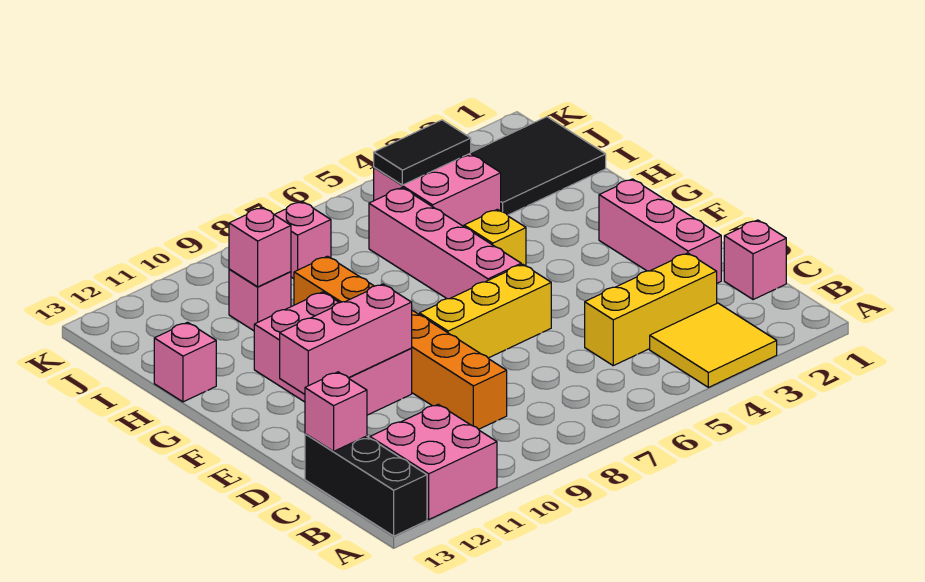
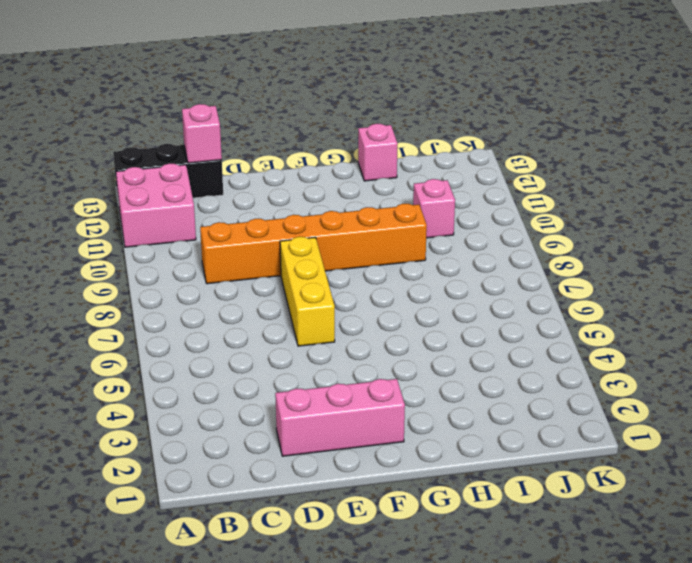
none -> yellow tile A3:B4 level 1
none -> pink brick C1 level 1
none -> yellow brick C3:C5 level 1

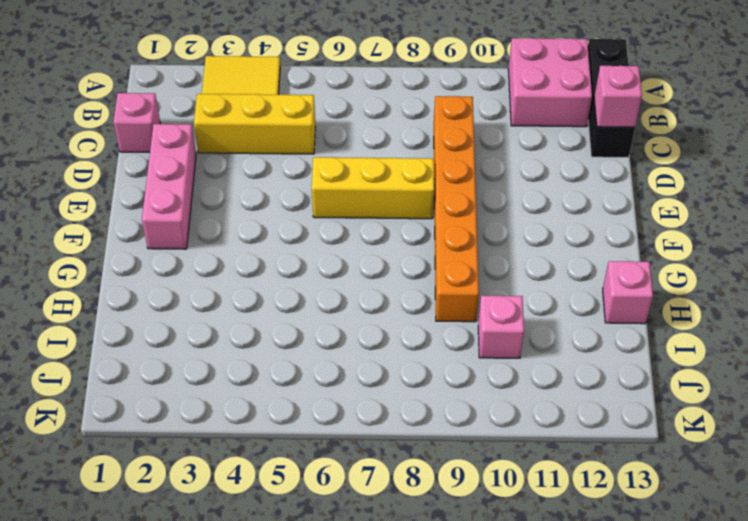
none -> pink brick E10:G11 level 1
none -> pink brick F6:I6 level 1
none -> yellow brick G5 level 1

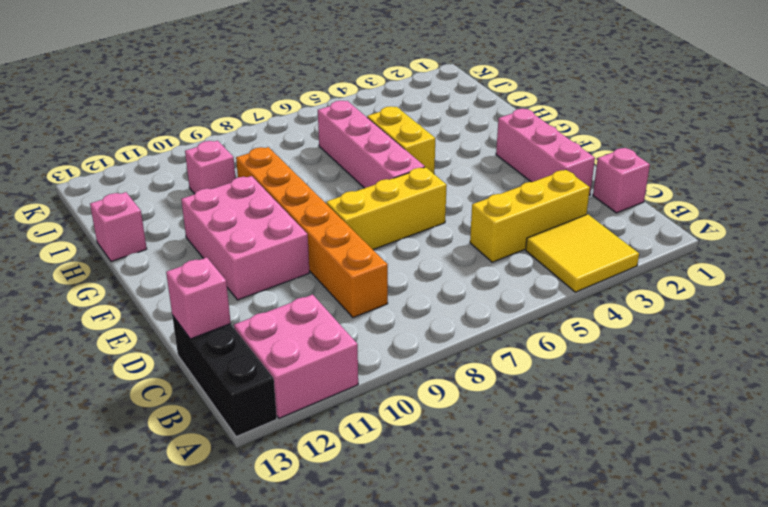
yellow brick G5:H5 level 1 -> yellow brick G5 level 1
none -> black tile I1:J3 level 1
none -> pink brick I4:J5 level 1
none -> pink brick J8 level 1

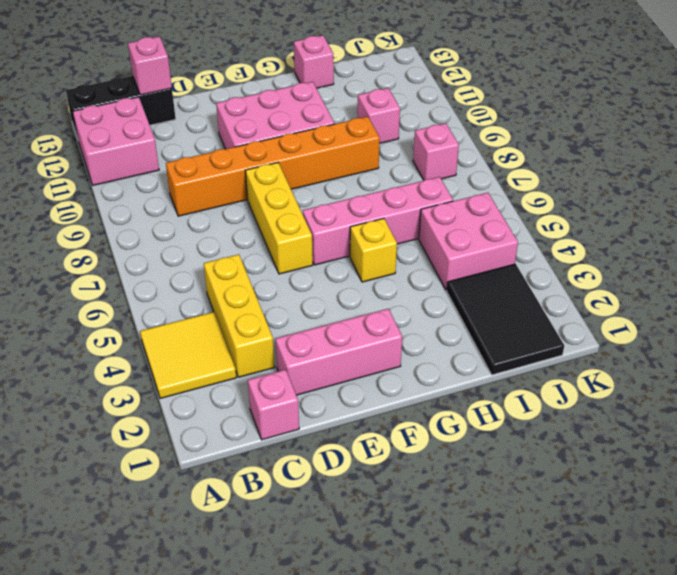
none -> pink brick E10:E12 level 2
none -> pink brick I10 level 2
none -> black tile J4:J5 level 2

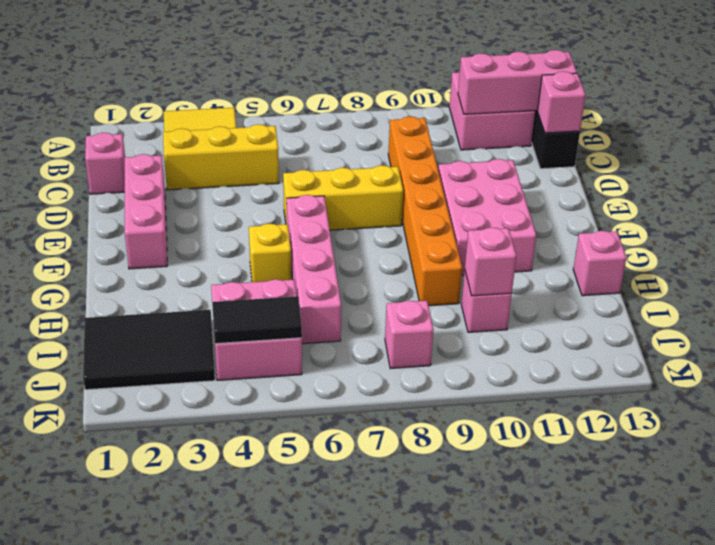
pink brick B11:B13 level 2 -> pink brick E10:E12 level 2

